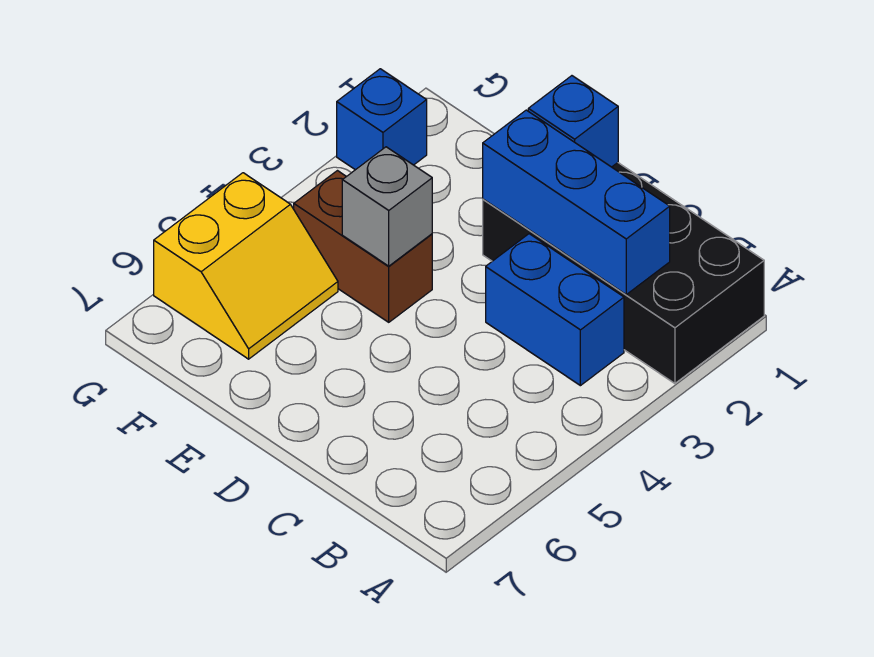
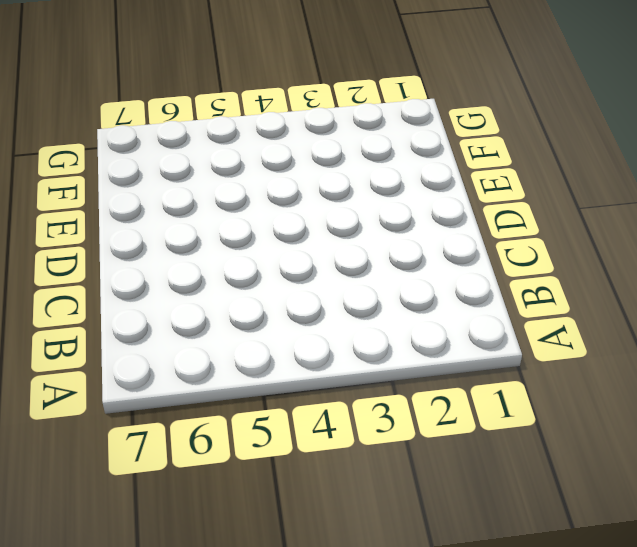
none -> black brick A1:D2 level 1
none -> blue brick B3:C3 level 1

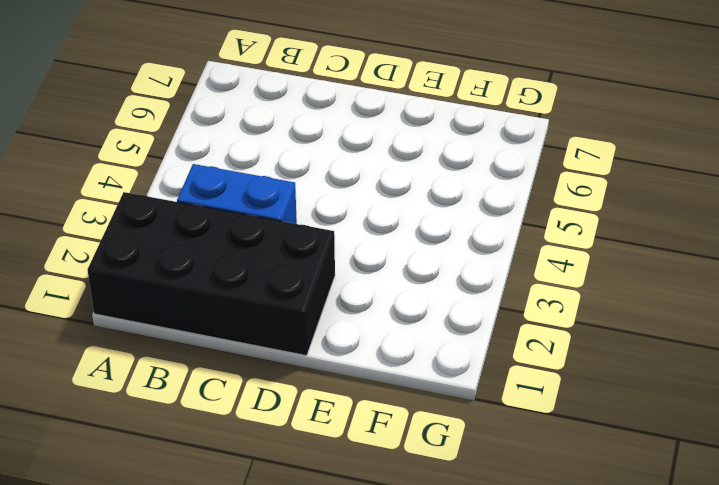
none -> brown brick E4:F4 level 1
none -> yellow slope F5:G6 level 1 top G

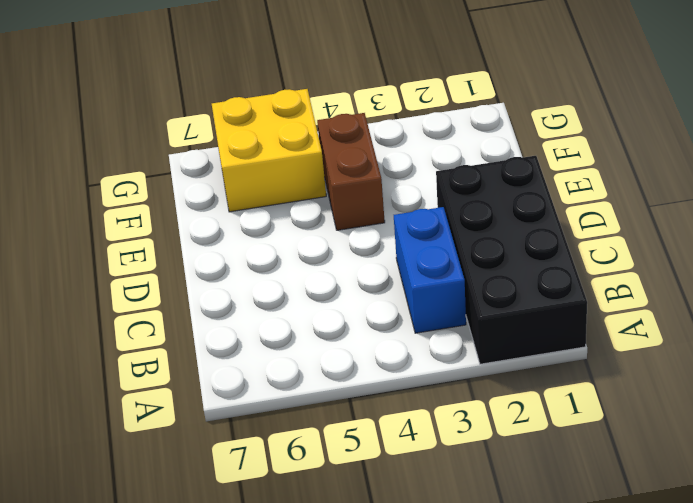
yellow brick F5:G6 level 1 -> yellow slope F5:G6 level 1 top G
none -> blue brick G2 level 1
none -> blue brick B2:D2 level 2

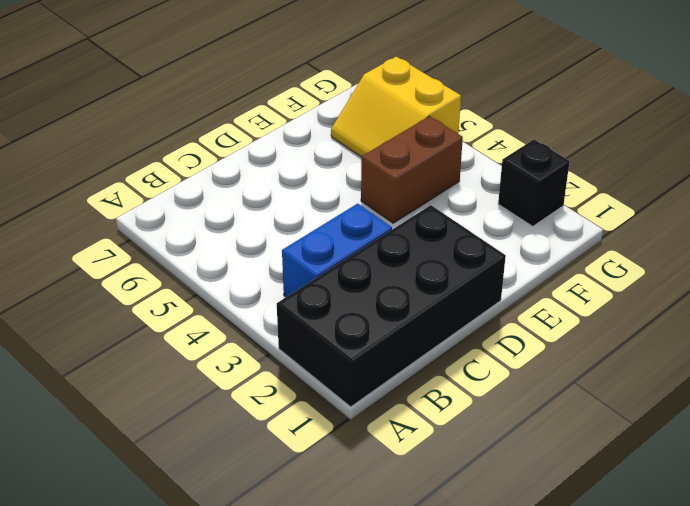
black brick G2 level 1 -> blue brick G2 level 1
none -> blue brick B2:D2 level 2
none -> blue brick D1 level 2

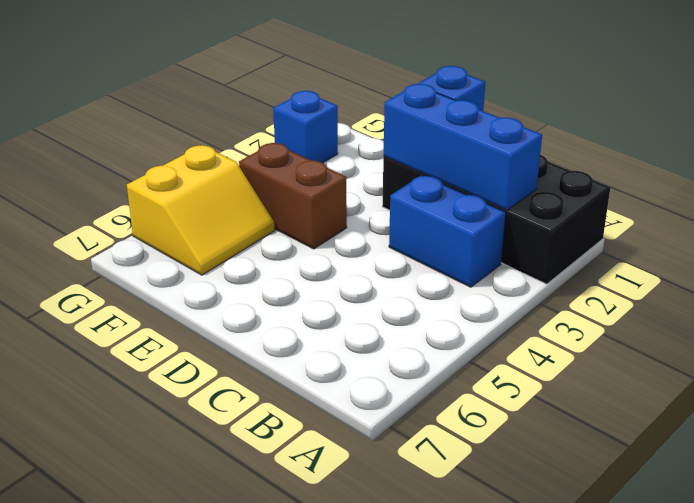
none -> grey brick E4 level 2

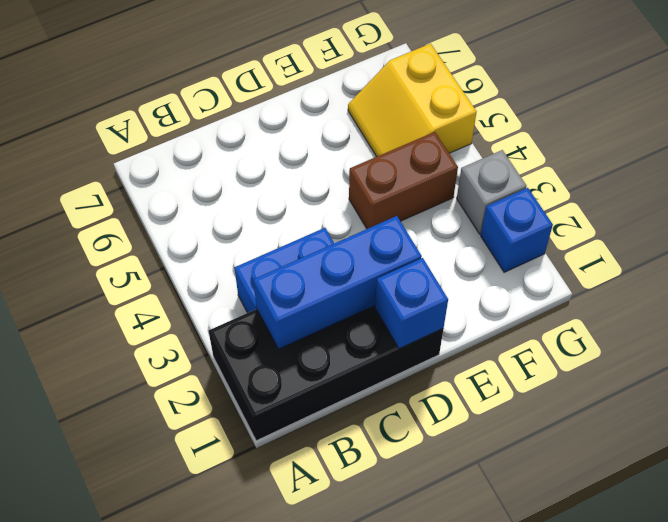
grey brick G3 level 1 -> grey brick E4 level 2

